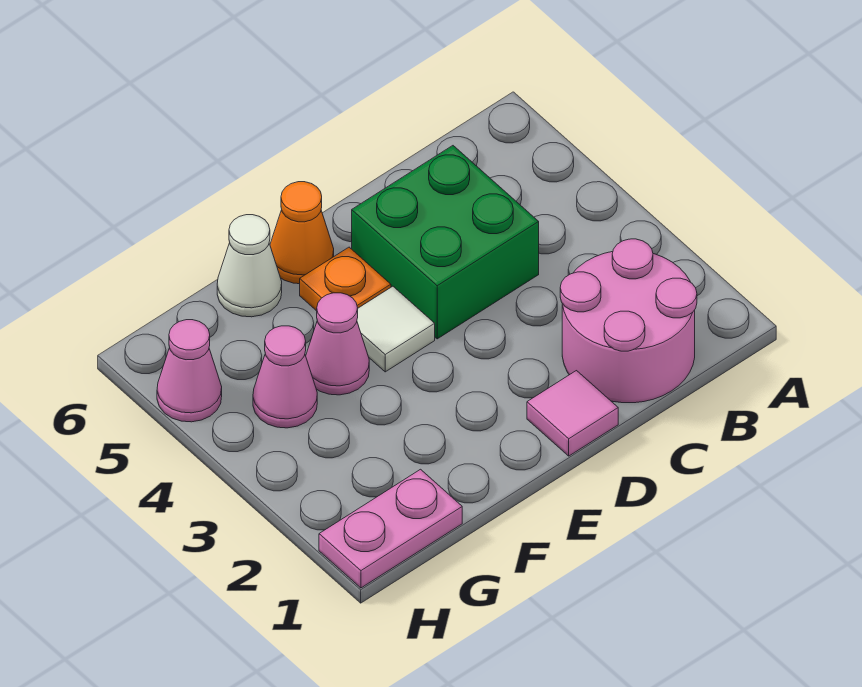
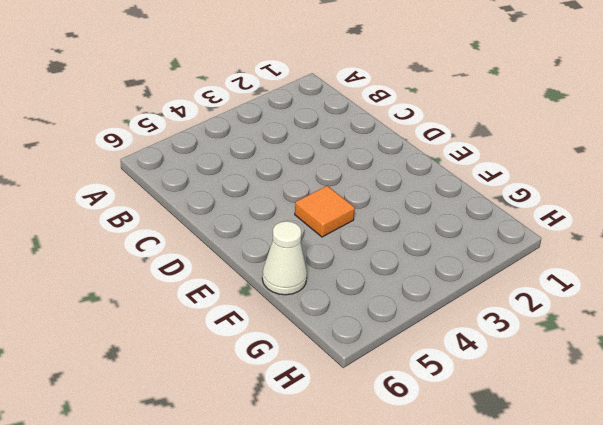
orange tile E4 level 1 -> white tile E4 level 1
none -> pink round brick B1:C2 level 1
none -> green brick C4:D5 level 1

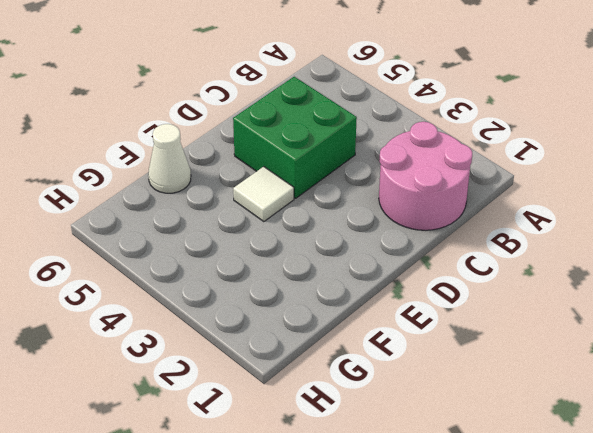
none -> pink tile D1 level 1
none -> orange plate E5 level 1

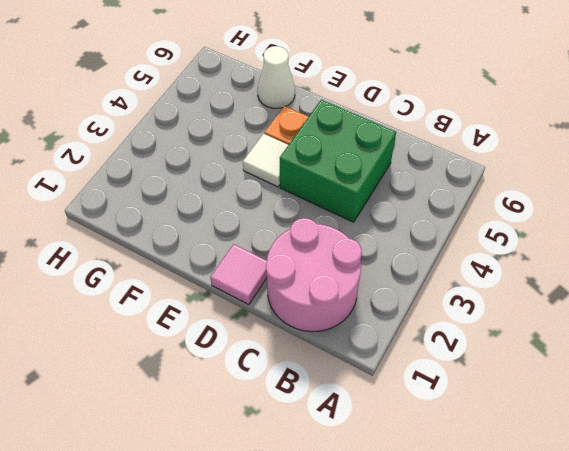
none -> orange cone E6 level 1
none -> pink cone F4 level 1

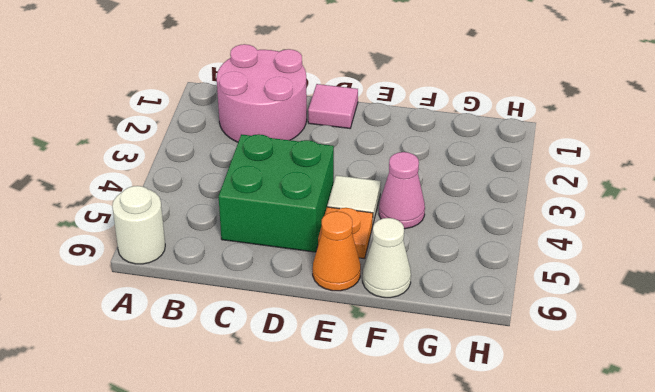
white round brick A6 level 1 -> none
none -> pink plate G1:H1 level 1
none -> pink cone G4 level 1

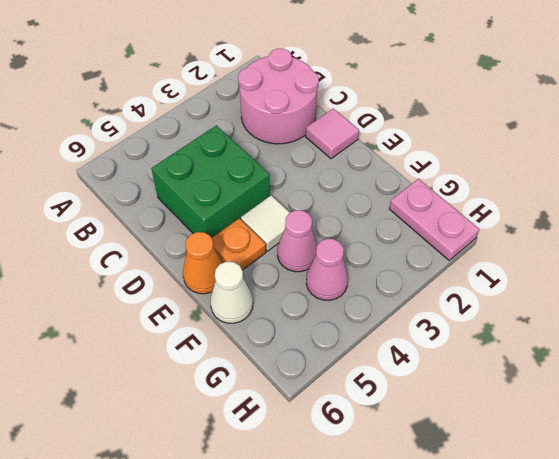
none -> pink cone H5 level 1

